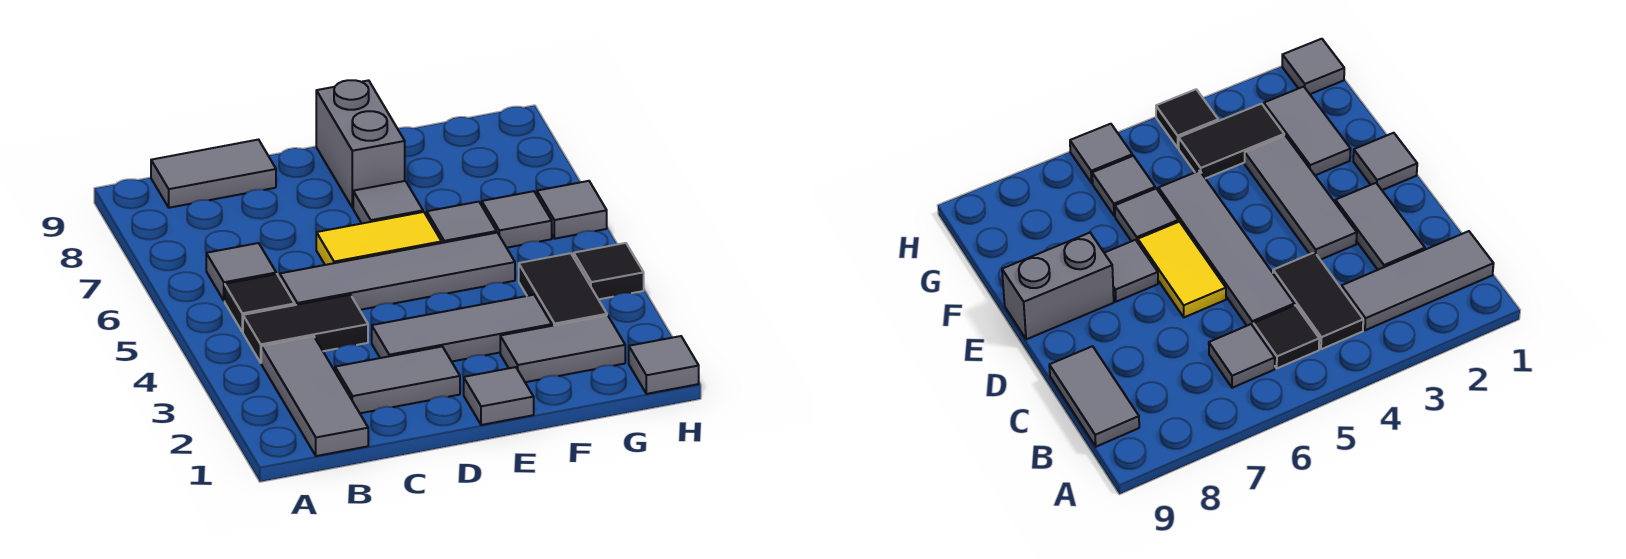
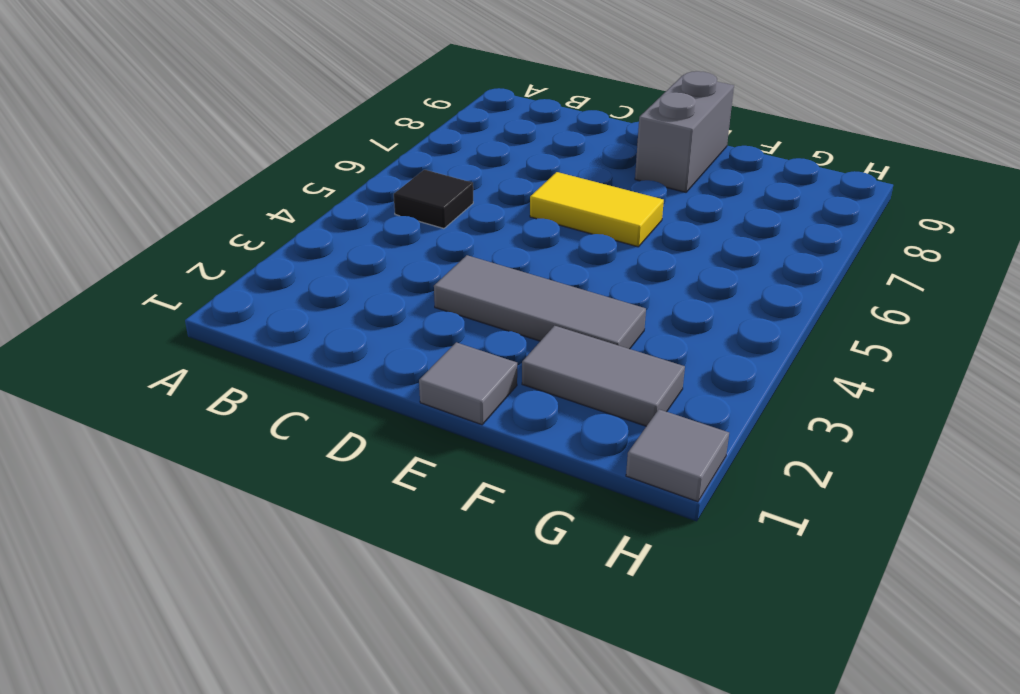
none -> grey tile B1:B3 level 1
none -> black tile B4:C4 level 1
none -> grey tile B6 level 1

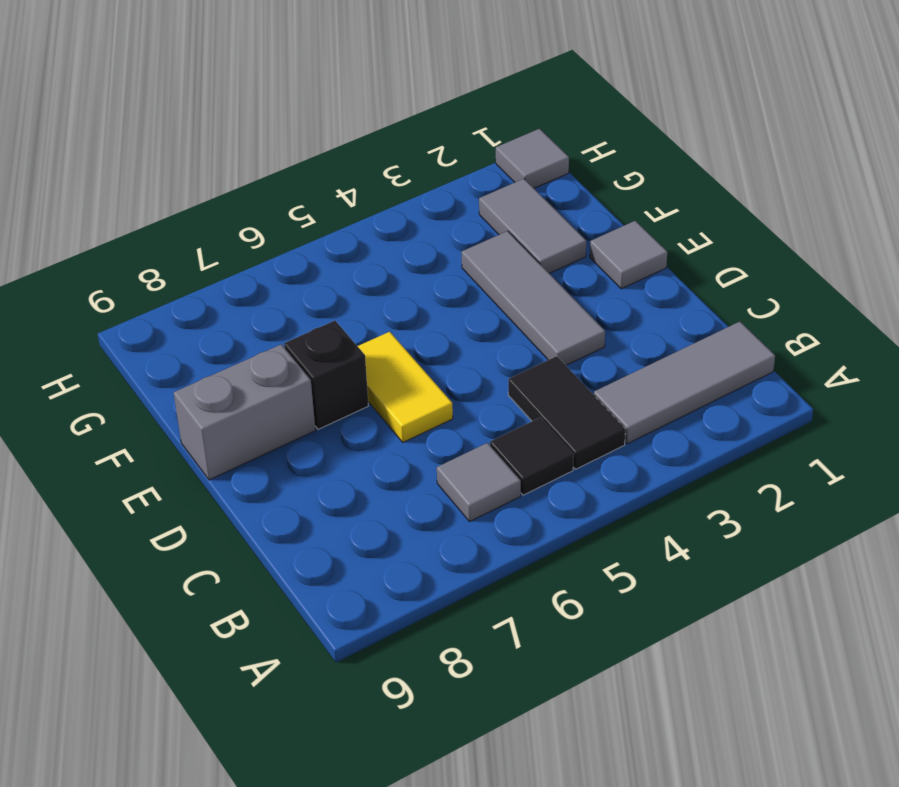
black brick E7 level 1 -> grey tile E7 level 1
none -> grey tile B9:C9 level 1
none -> grey tile C2:D2 level 1
none -> grey tile C5:F5 level 1

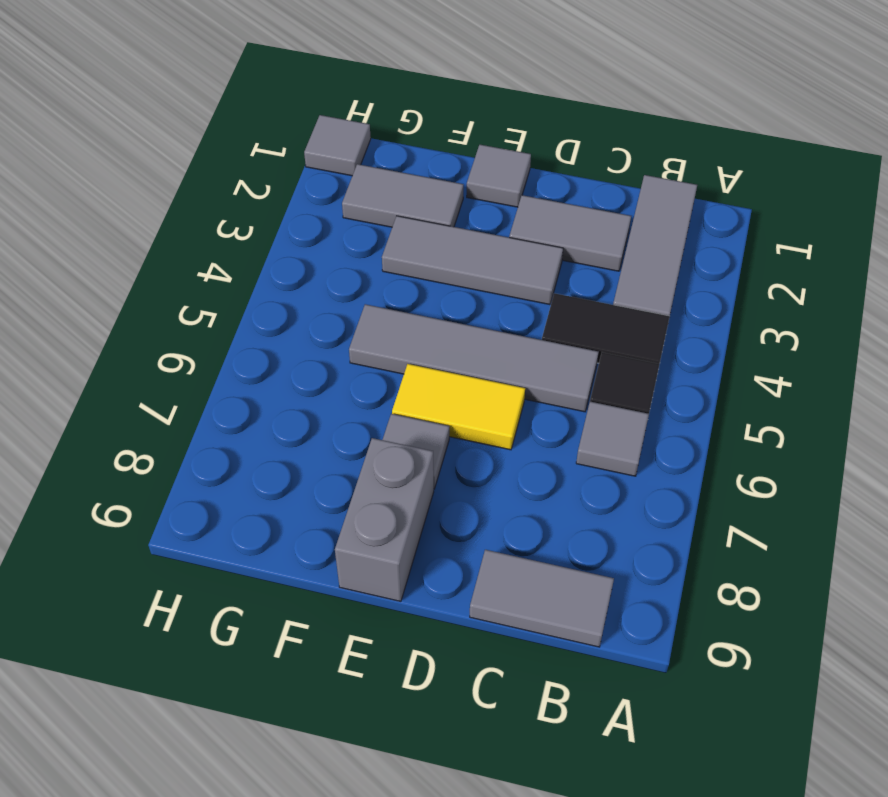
none -> grey tile F6 level 1
none -> black tile G3:G4 level 1
none -> grey tile G6 level 1

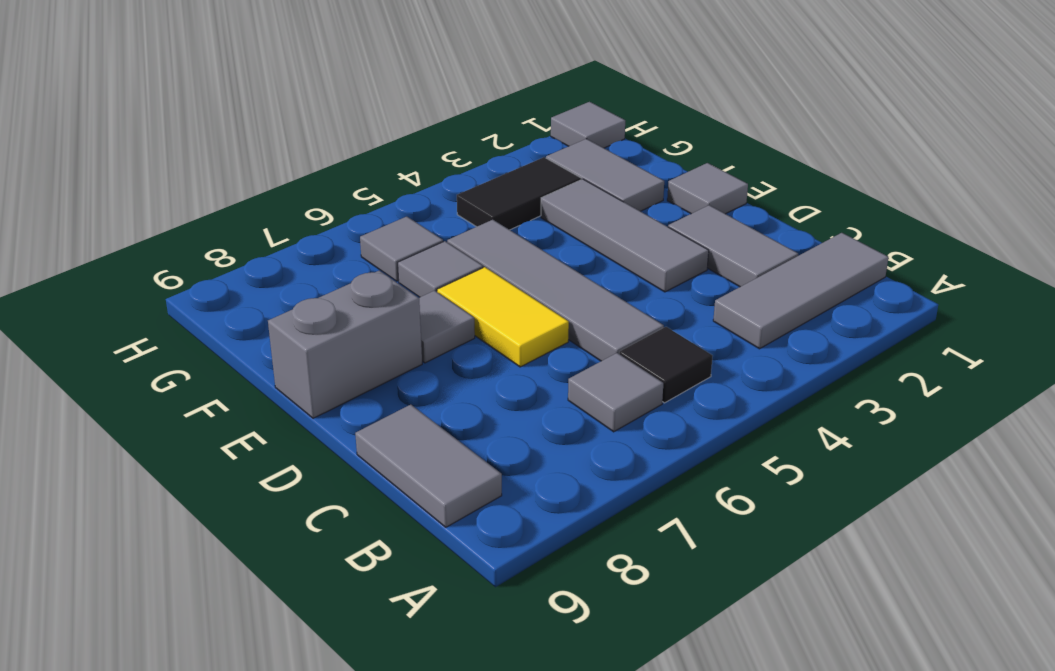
none -> black tile B4:C4 level 1
none -> black tile H4 level 1
none -> grey tile H6 level 1

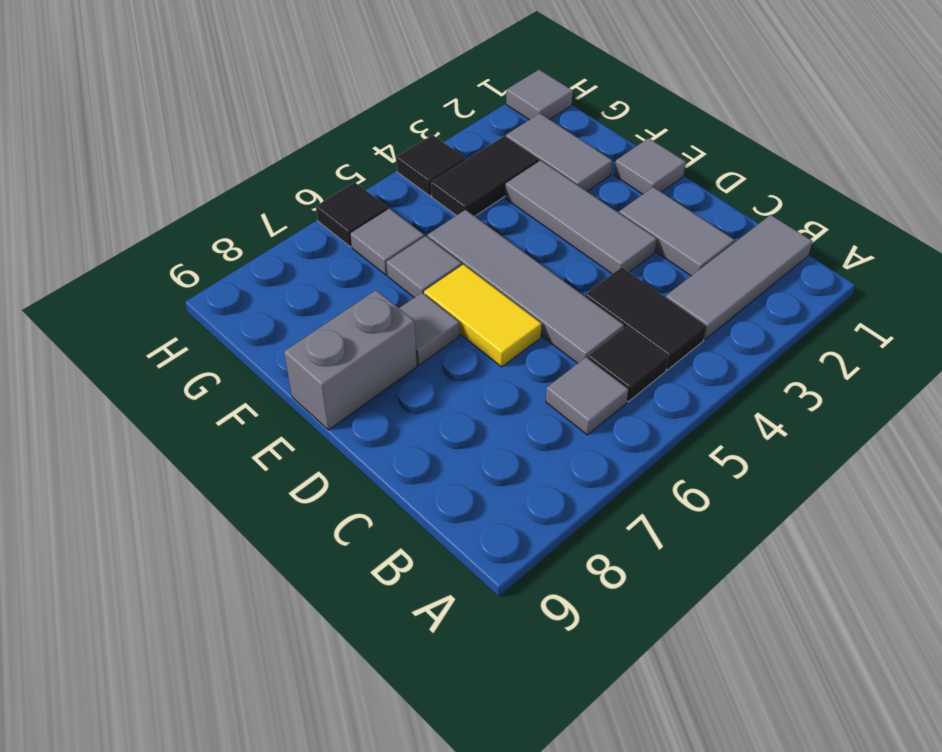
black tile H6 level 1 -> grey tile H6 level 1
none -> grey tile B9:C9 level 1

